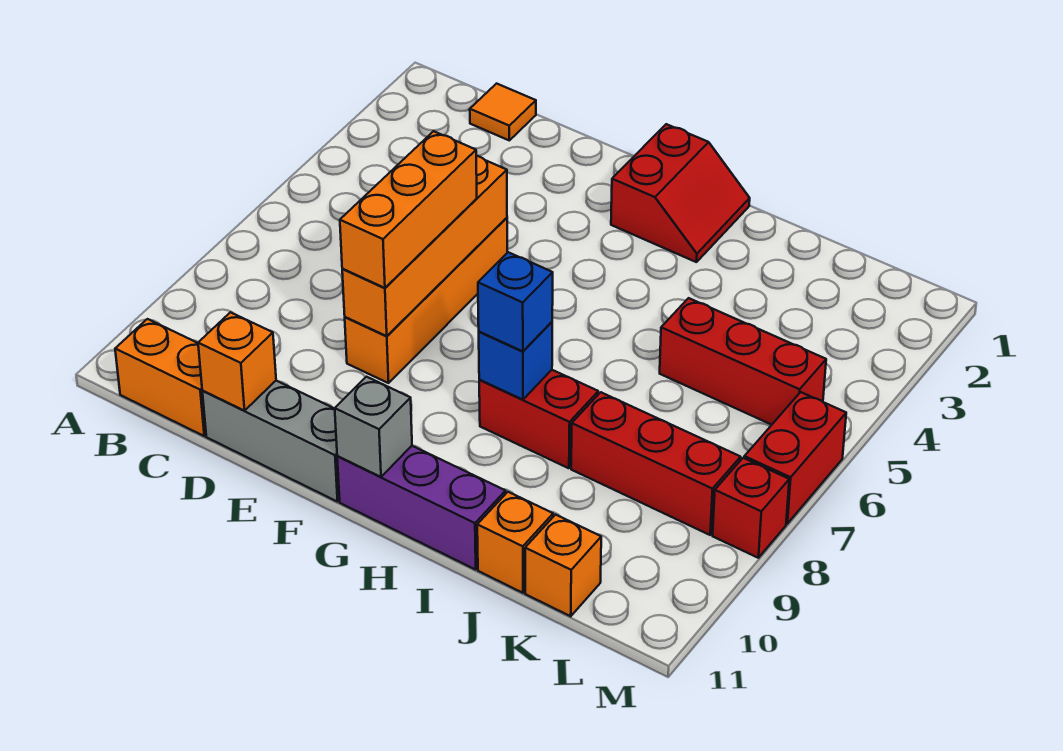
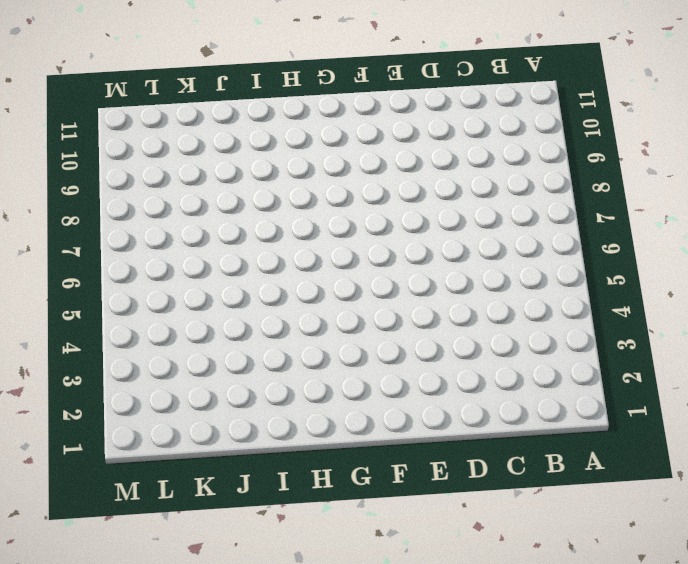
none -> orange brick B11:C11 level 1
none -> orange tile C1 level 1
none -> grey brick D11:F11 level 1

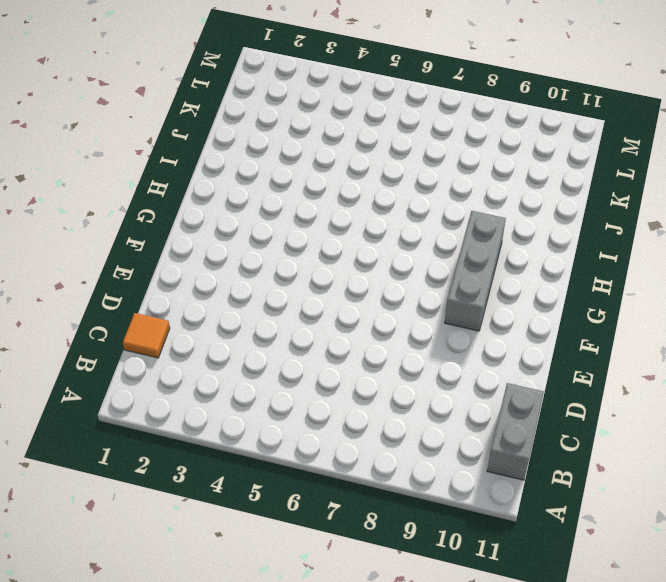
grey brick B11:C11 level 1 -> orange brick B11:C11 level 1
grey brick F9:H9 level 1 -> grey brick D11:F11 level 1
none -> orange brick E5:E8 level 1
none -> red slope G1:H2 level 1 top G
none -> purple brick G11:I11 level 1

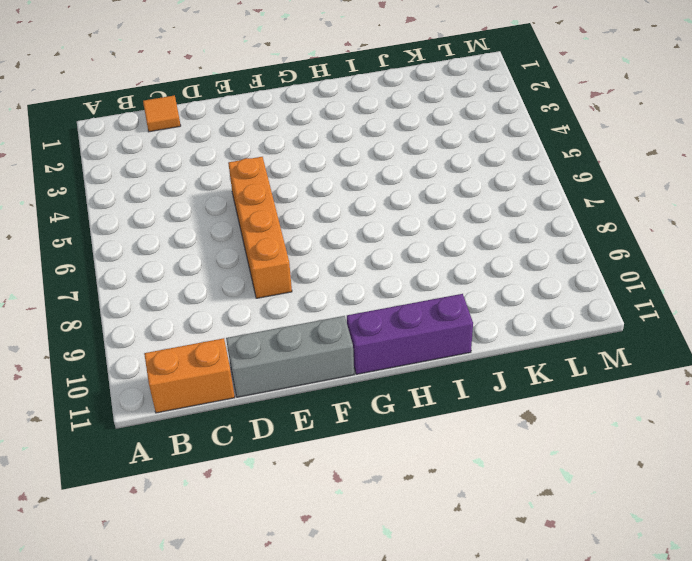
none -> red slope G1:H2 level 1 top G
none -> red brick H8:I8 level 1
none -> red brick J5:L5 level 1

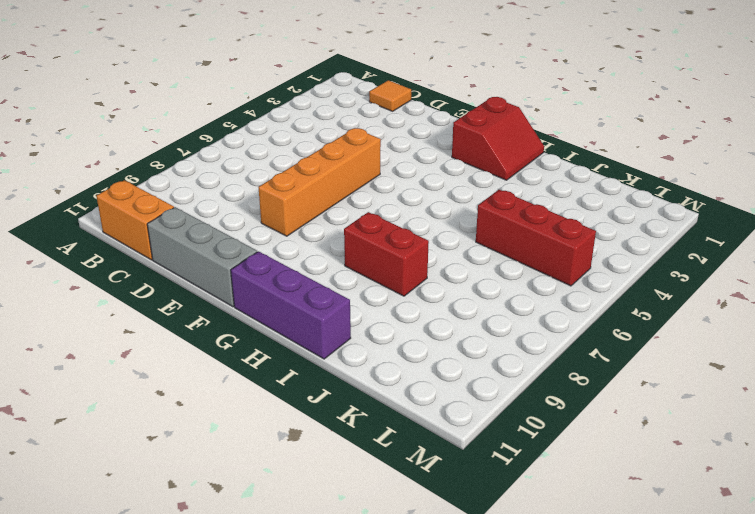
none -> red brick J8:L8 level 1
none -> orange brick J11 level 1
none -> orange brick K11 level 1

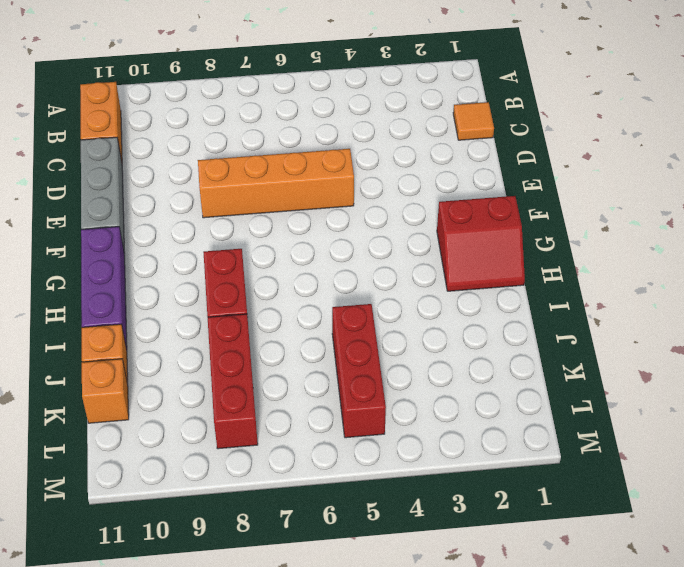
none -> red brick M6:M7 level 1
none -> red brick M8 level 1
none -> orange brick D11 level 2

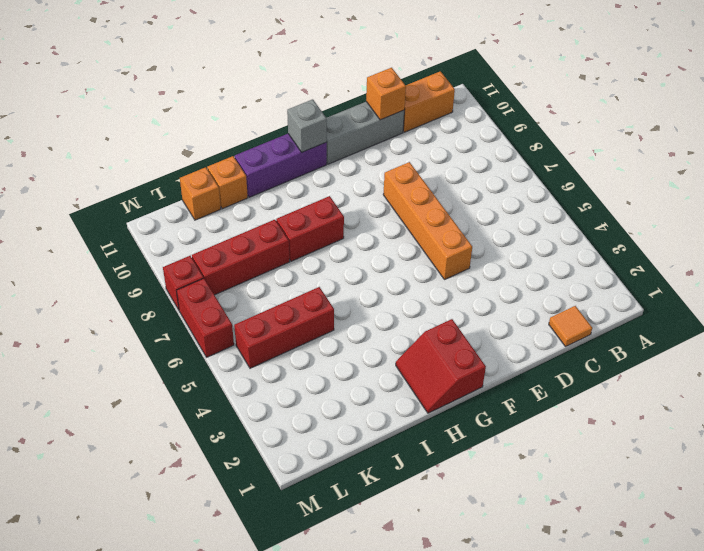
none -> orange brick E5:E8 level 2
none -> blue brick H8 level 2
none -> orange brick E6:E8 level 3

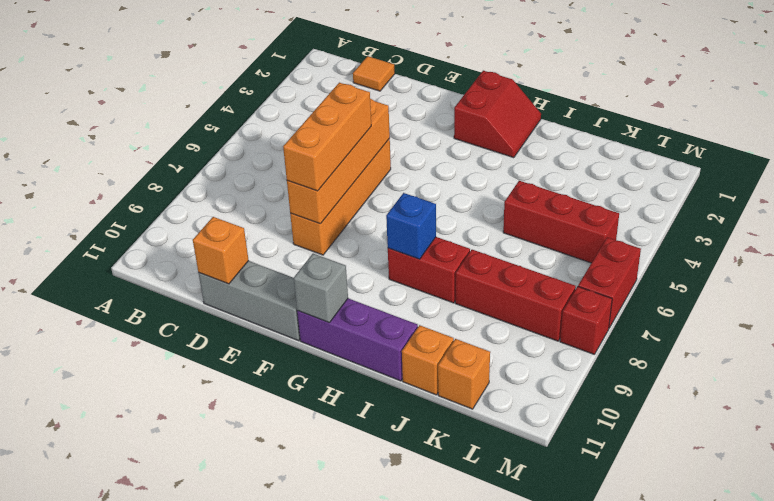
none -> orange brick B11:C11 level 1
none -> blue brick H8 level 3

